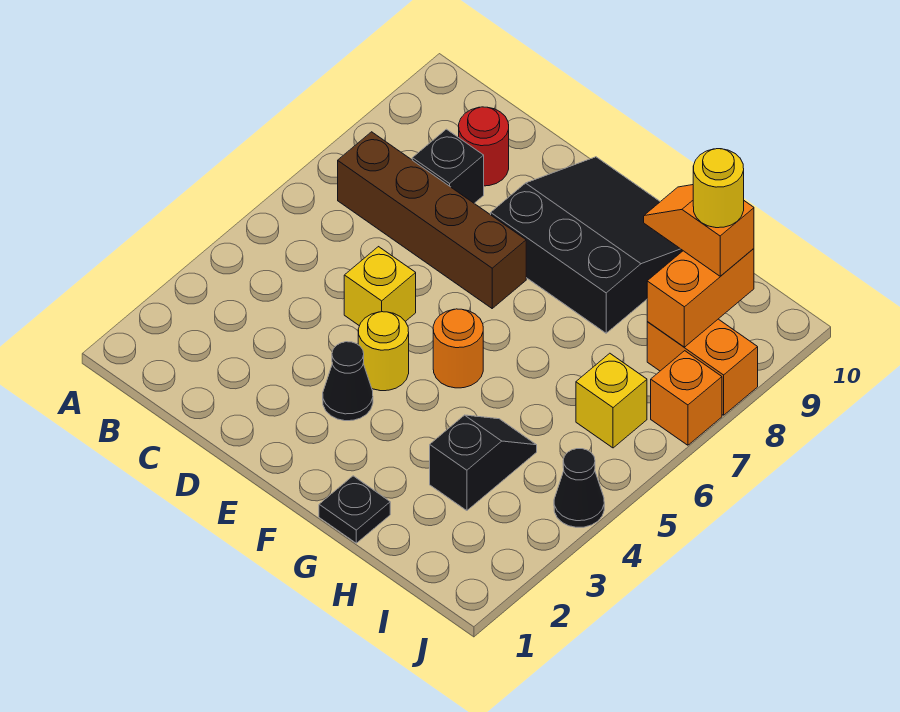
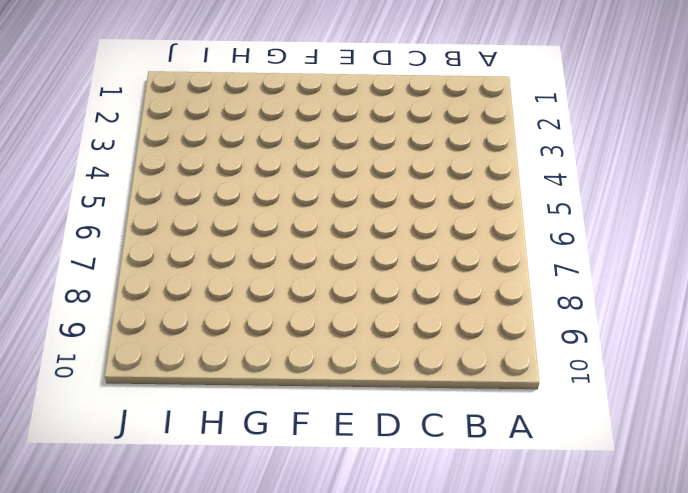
none -> brown brick B7:E7 level 1
none -> black brick C8 level 1
none -> red round brick C9 level 1

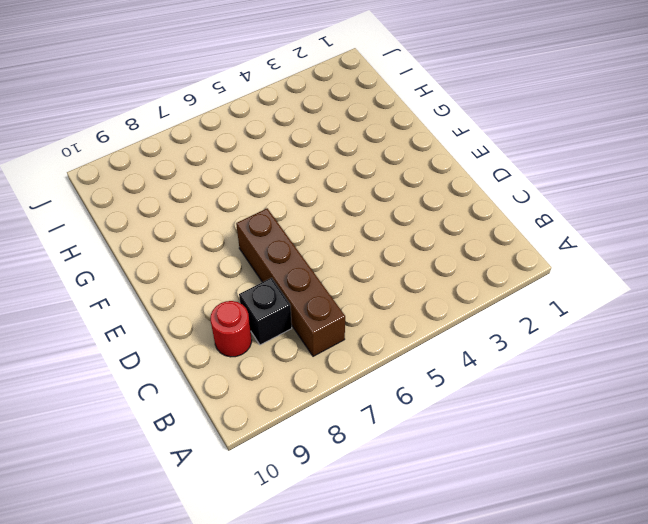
none -> yellow brick D5 level 1
none -> black cone E3 level 1
none -> yellow round brick E4 level 1

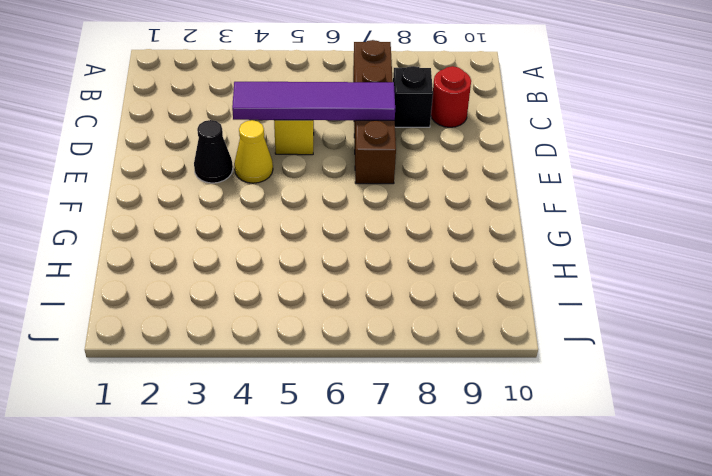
purple tile D4:D7 level 2 -> none
yellow cone E4 level 1 -> yellow round brick E4 level 1
none -> black slope E8:G10 level 1 top 8
none -> orange round brick F5 level 1
none -> black plate G1 level 1

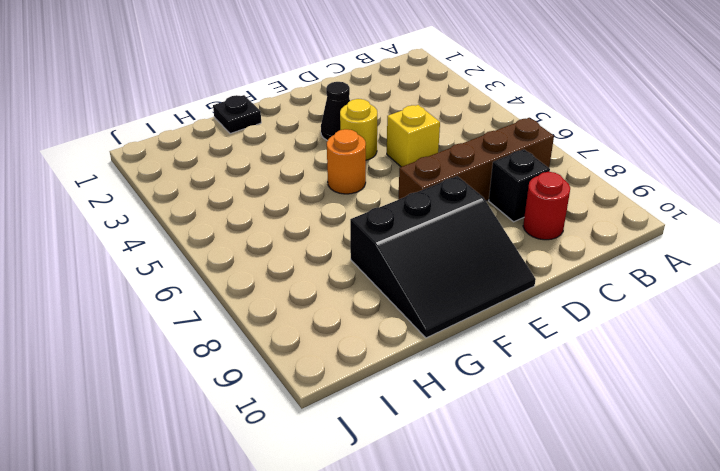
none -> black slope H3:H4 level 1 top 3
none -> yellow brick I6 level 1
none -> orange brick I8:J8 level 1

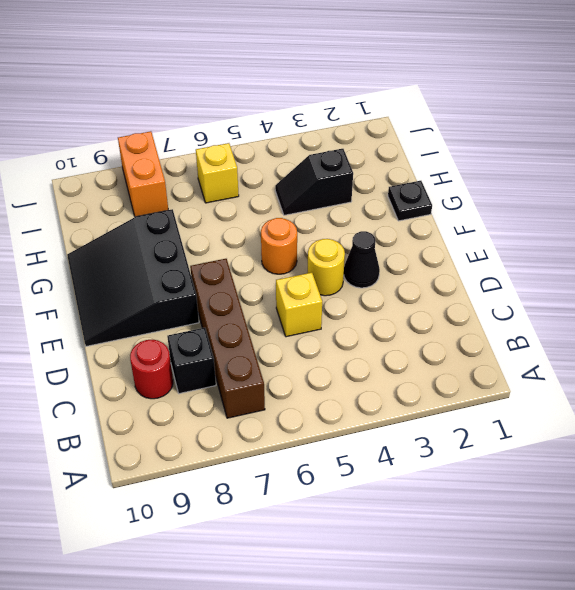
none -> black cone J4 level 1
none -> orange brick J7 level 1
none -> orange brick I8:I9 level 2

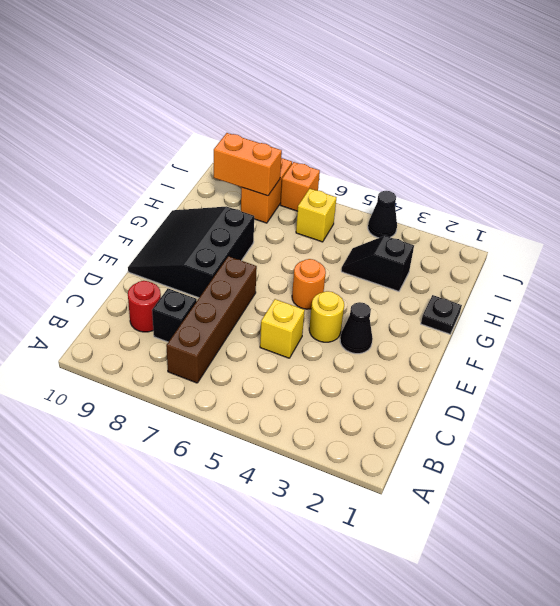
none -> orange slope H9:I9 level 3 top I
none -> yellow round brick I9 level 4

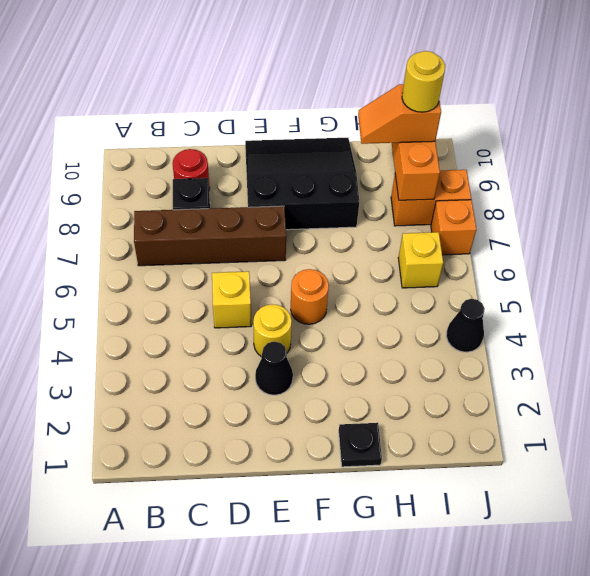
none -> black slope H3:H4 level 1 top 3

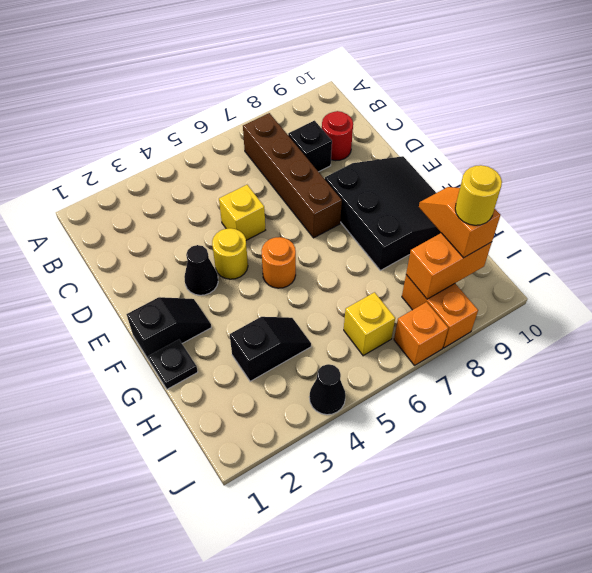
black slope F1:F2 level 1 top 1 -> none

